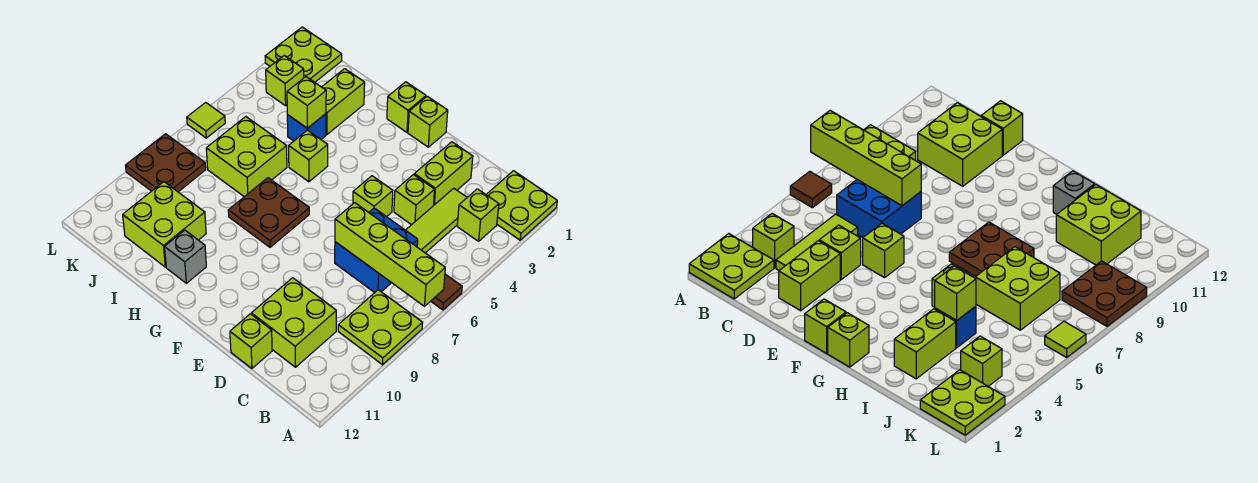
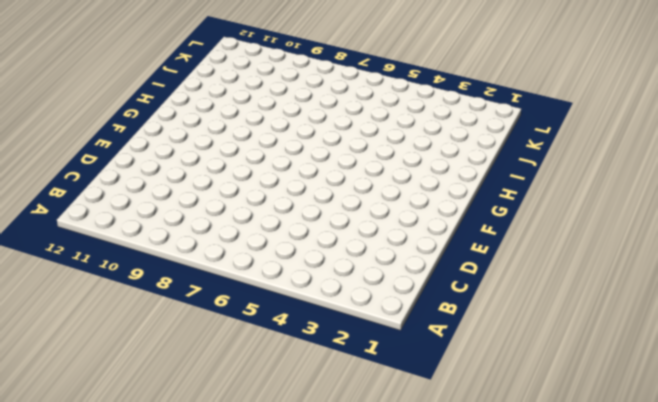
none -> lime plate A1:B2 level 1
none -> brown tile A6 level 1
none -> lime plate A8:B9 level 1

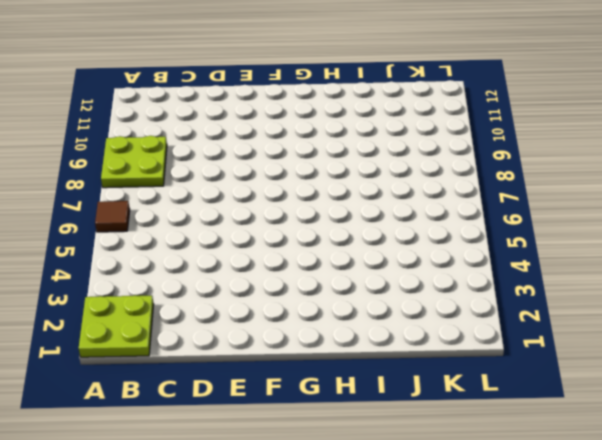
none -> lime brick B3 level 1
none -> lime tile C3:C5 level 1
none -> blue brick C6:D7 level 1

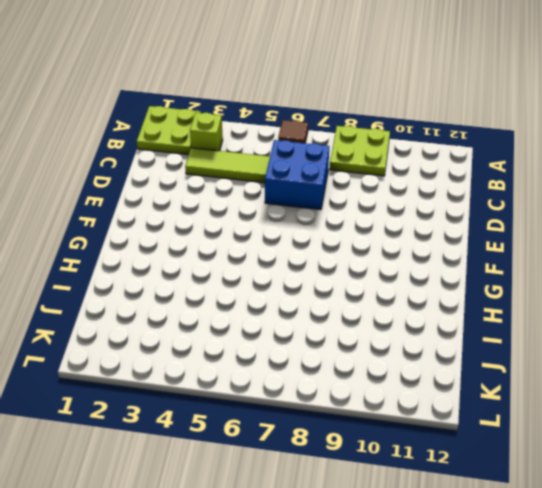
none -> lime brick C10:D11 level 1
none -> lime brick D2:D3 level 1
none -> lime brick D4 level 1

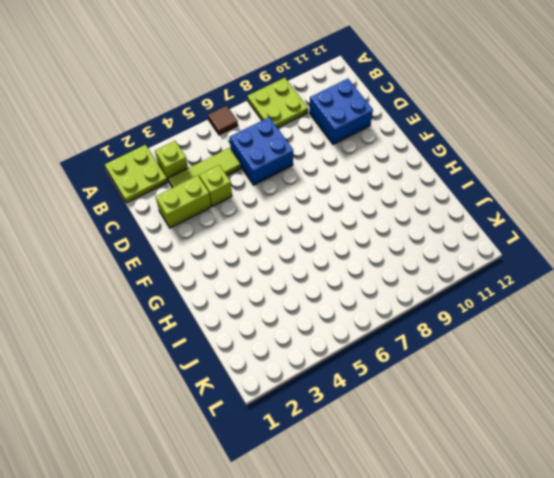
blue brick C10:D11 level 1 -> lime brick C10:D11 level 1
none -> lime brick D12 level 1
none -> lime brick E5 level 1
none -> lime brick F1 level 1

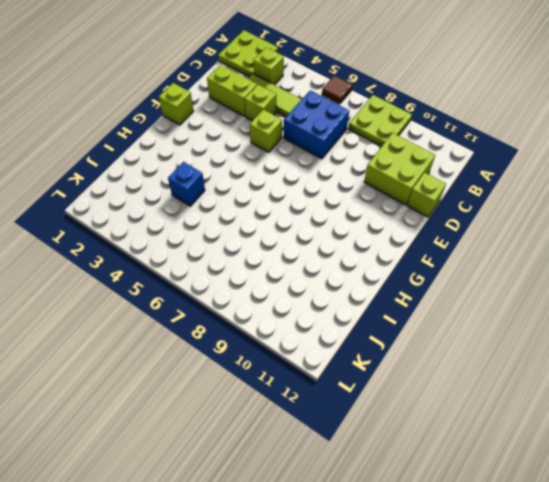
none -> lime brick G1 level 1
none -> brown plate G7:H8 level 1
none -> lime brick H5 level 1

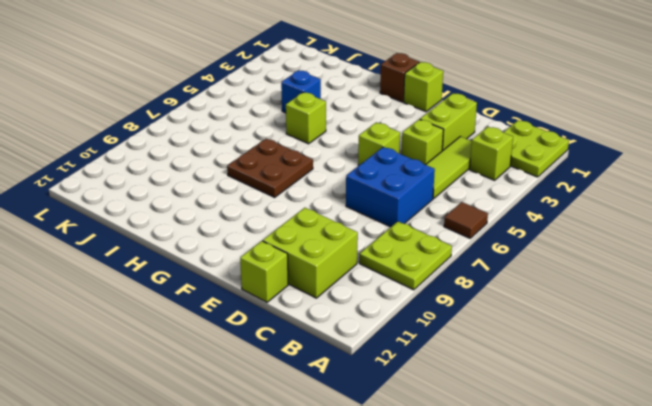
brown brick G1 level 1 -> lime brick G1 level 1
none -> grey brick H11 level 1
none -> lime brick I2:I3 level 1
none -> lime brick I6:J7 level 1

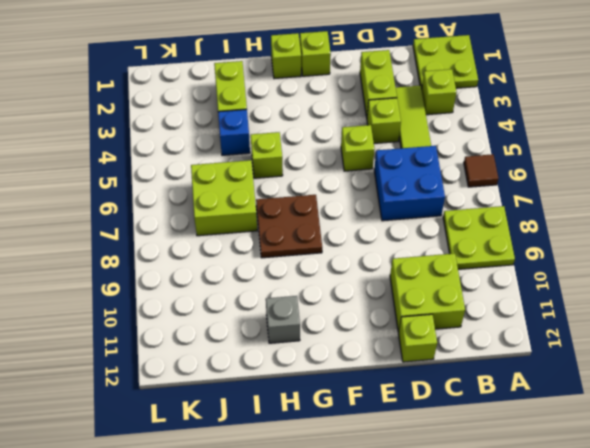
none -> lime brick I10:J11 level 1
none -> lime plate K1:L2 level 1
none -> lime brick K3 level 1

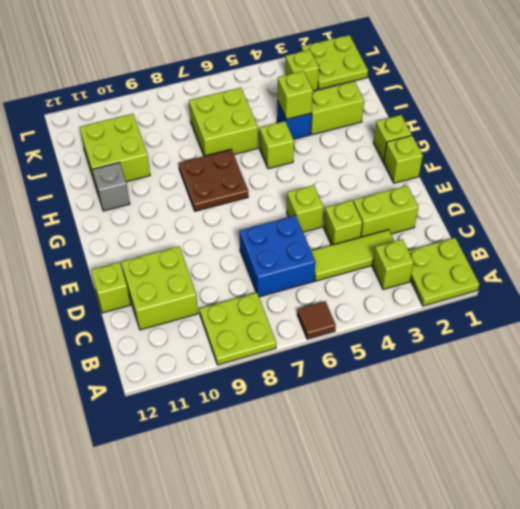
none -> brown plate K8:L9 level 1
none -> lime tile L6 level 1
none -> lime brick A7:D7 level 2

